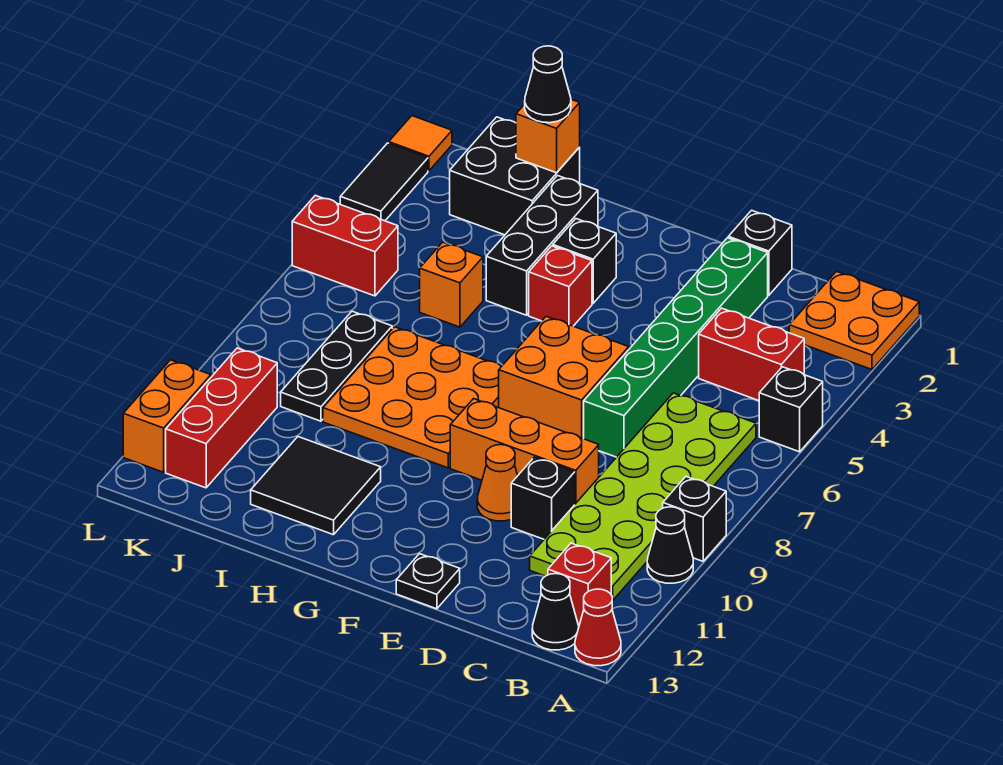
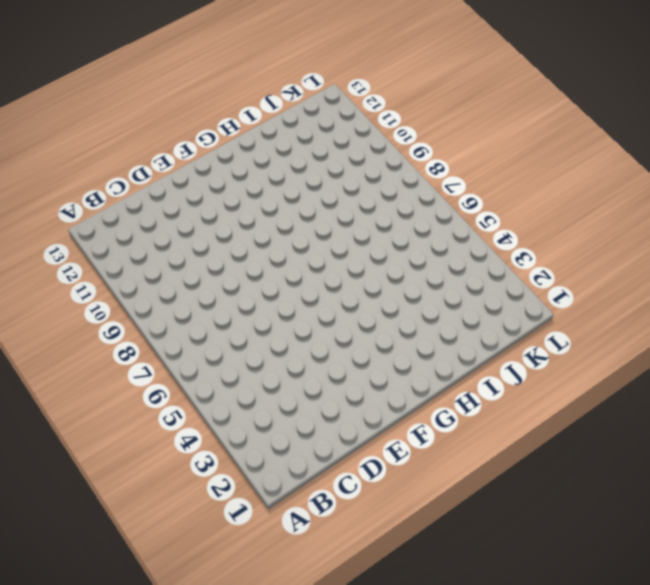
none -> orange plate A1:B2 level 1
none -> black brick A5 level 1
none -> black brick A9 level 1
none -> black cone A10 level 1

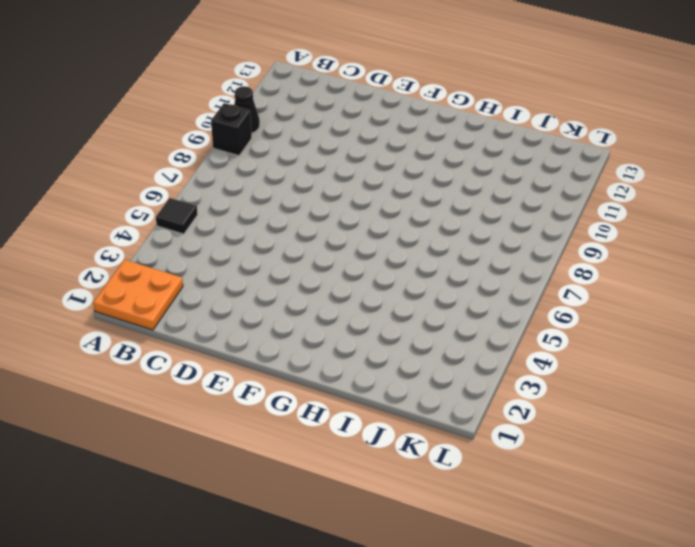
black tile A5 level 1 -> black brick A5 level 1
none -> red cone A13 level 1
none -> red brick B4:C4 level 1
none -> lime plate B6:C11 level 1
none -> red brick B12 level 1

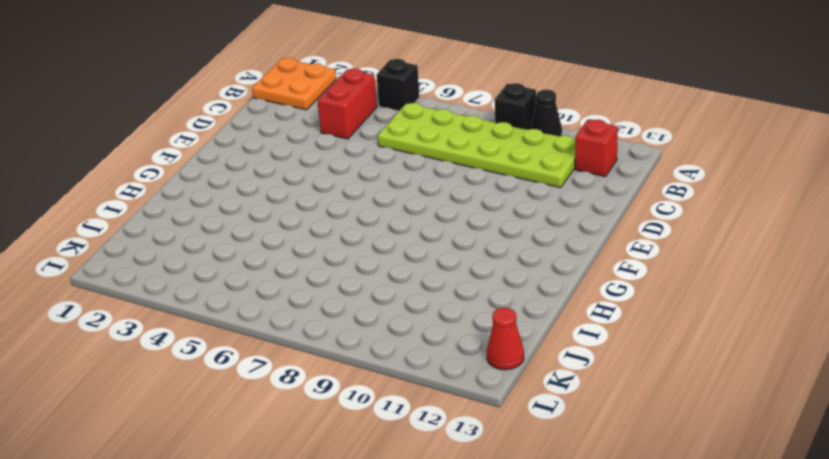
red cone K13 level 1 -> red cone A13 level 1
none -> black cone B13 level 1
none -> black brick D1 level 1
none -> green brick D2:D7 level 1
none -> orange brick D9:F9 level 1

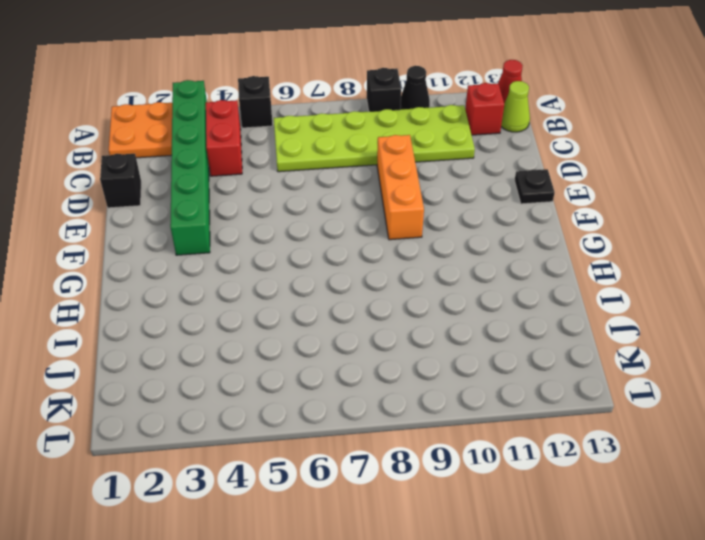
green brick A3:F3 level 1 -> green brick D2:D7 level 1
lime cone B13 level 1 -> black cone B13 level 1
none -> black brick D10 level 1
none -> orange brick E6:F7 level 1
none -> orange cone E10 level 1
none -> black brick G3 level 1

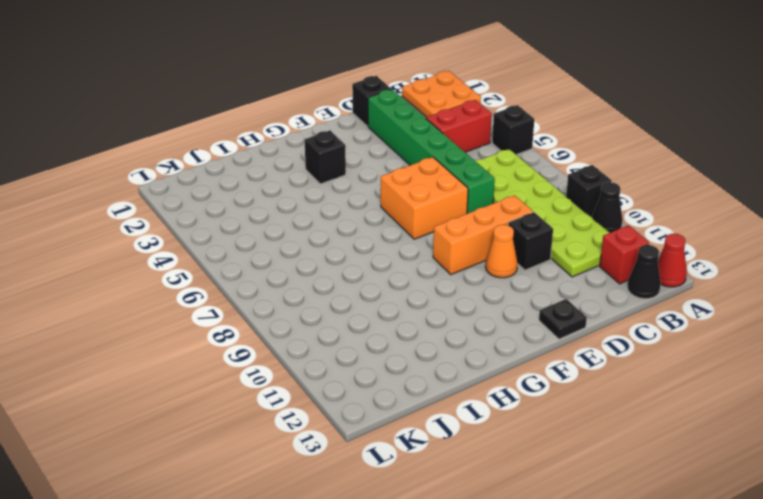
none -> red brick G4 level 1
none -> orange plate G7:I9 level 1
none -> black brick H2:H4 level 1
none -> black tile H11:I12 level 1

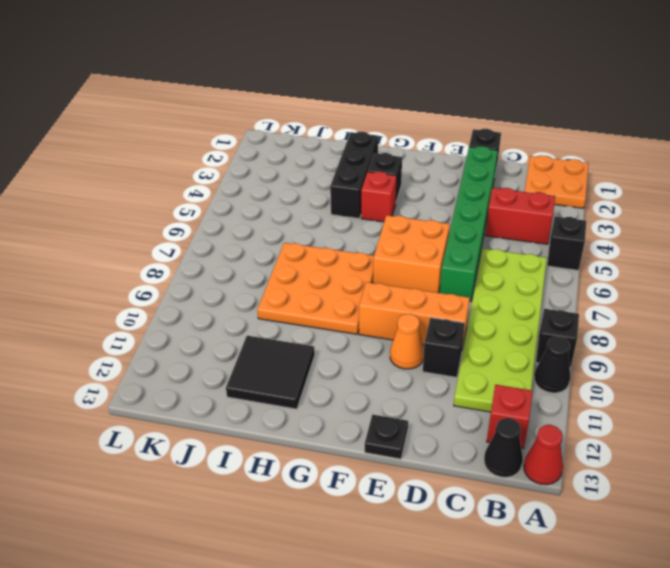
none -> black brick I1:J2 level 1
none -> orange brick I5 level 1
none -> black plate J7:J9 level 1
none -> red brick K5:L5 level 1

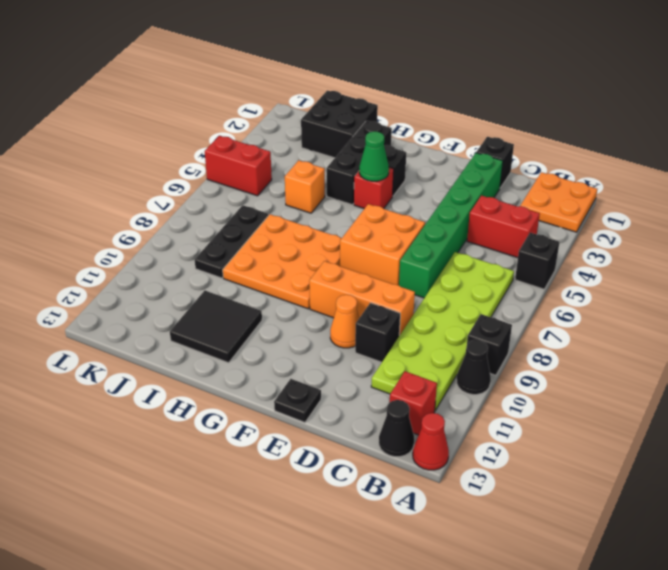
green cone G4 level 2 -> none
none -> red brick K10:K12 level 1
none -> orange tile L1 level 1
none -> black tile L2:L3 level 1
none -> orange brick L11:L12 level 1

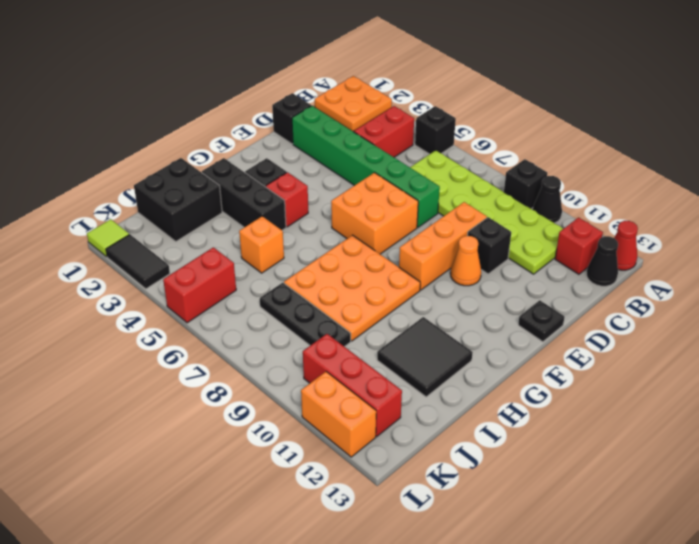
lime tile L1 level 1 -> orange tile L1 level 1
none -> orange brick I1 level 2
none -> black cone I1 level 3

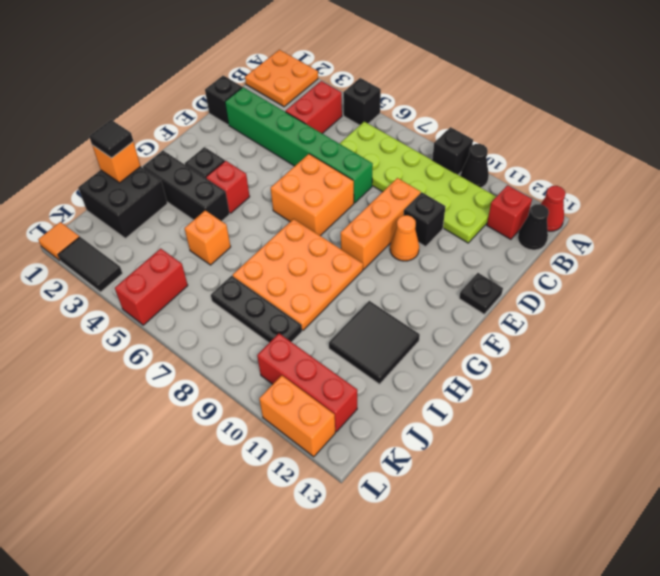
black tile I1 level 3 -> black cone I1 level 3

